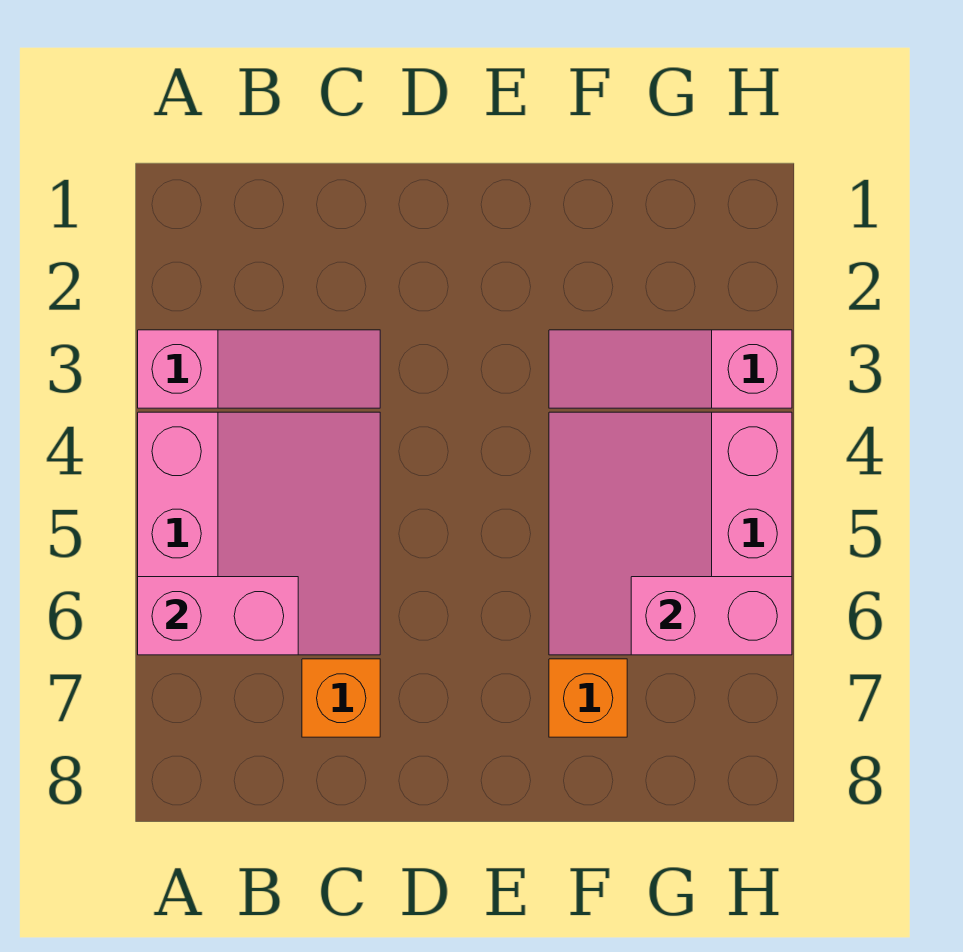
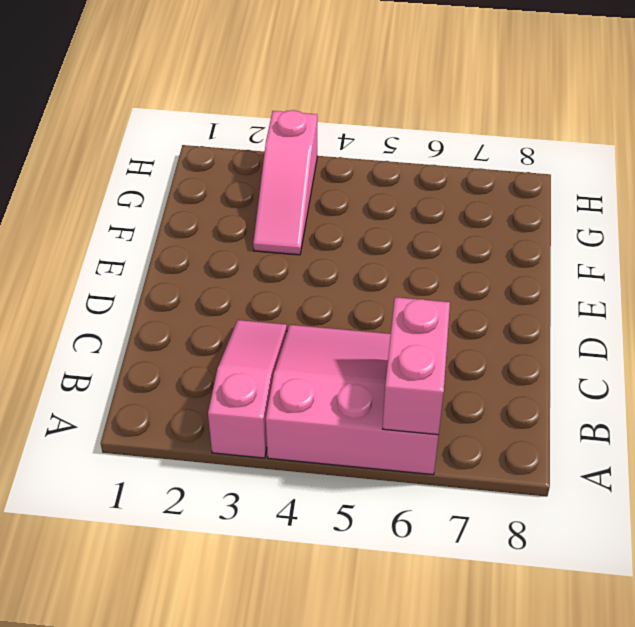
none -> orange brick C7 level 1
none -> pink slope F4:H6 level 1 top H

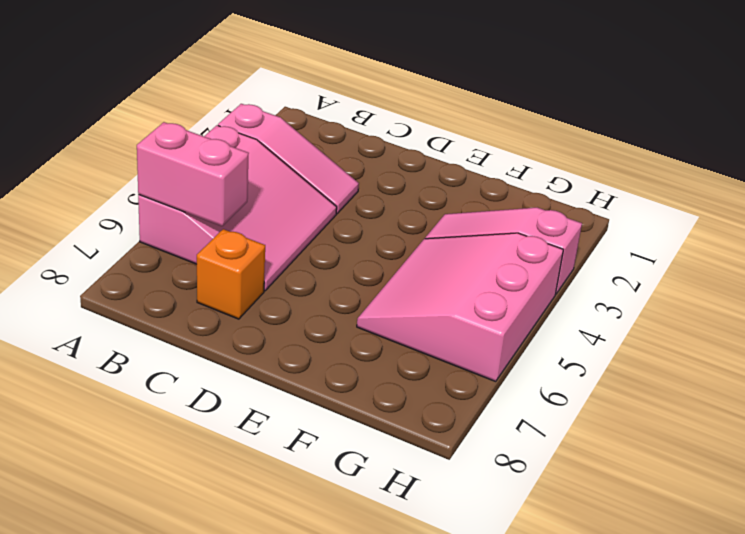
none -> orange brick F7 level 1
none -> pink brick G6:H6 level 2

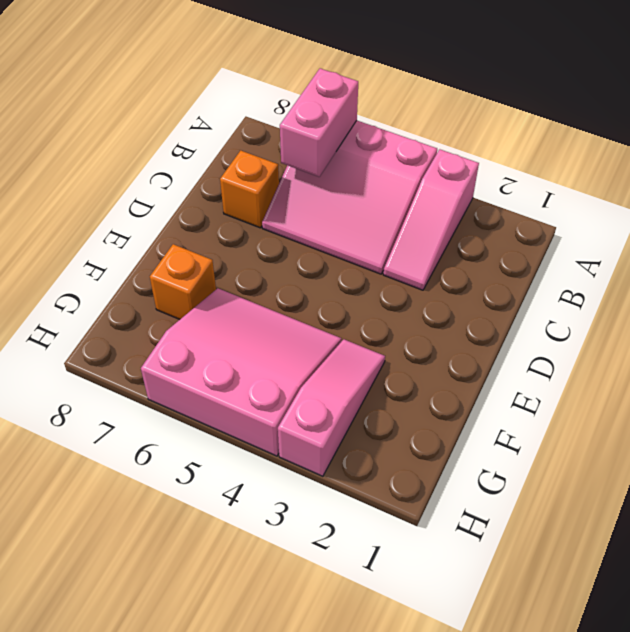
none -> pink brick G6:H6 level 2

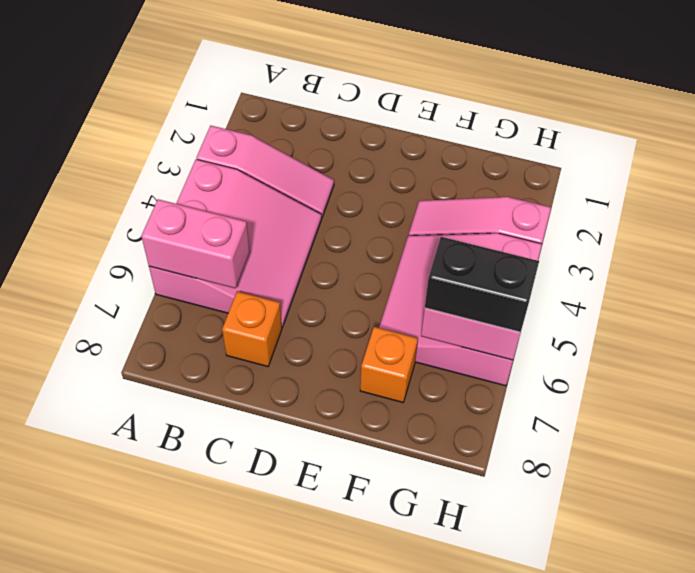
black brick G6:H6 level 3 -> none

